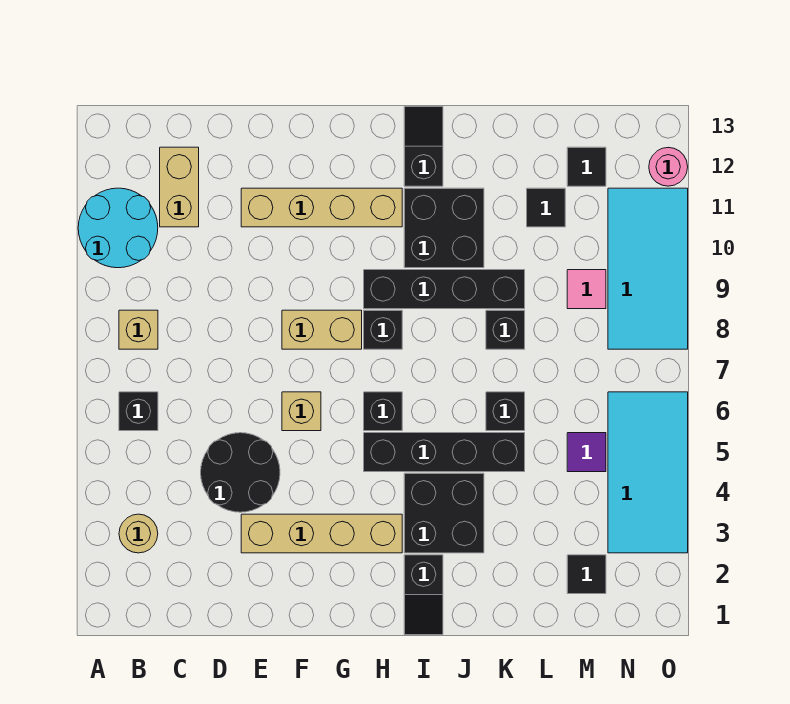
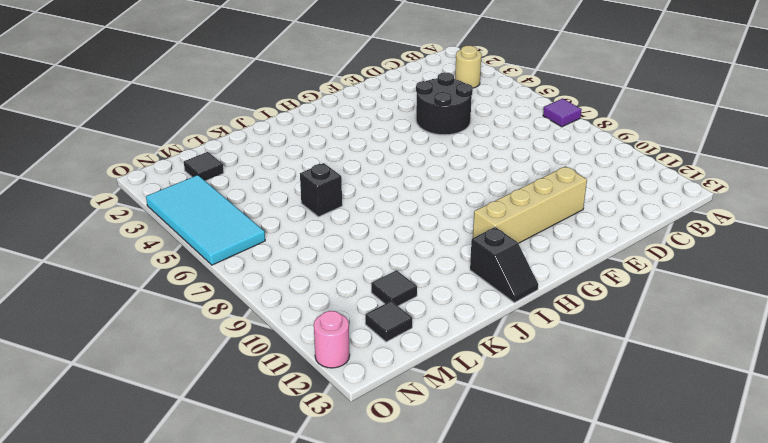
purple tile A7 level 1 -> purple tile M5 level 1
none -> cyan round brick A10:B11 level 1
none -> black brick B6 level 1
none -> tan brick B8 level 1

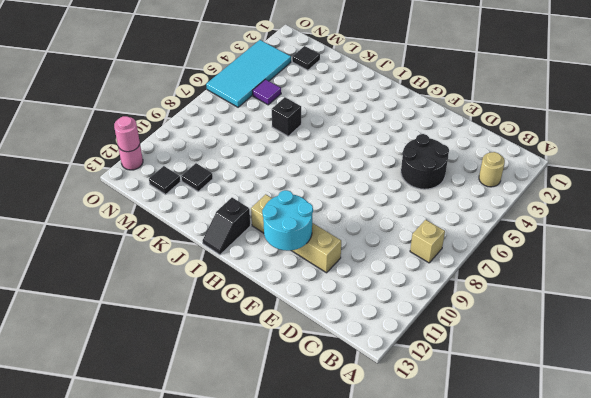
cyan round brick F11:G12 level 2 -> cyan round brick A10:B11 level 1
pink round brick O12 level 2 -> none
none -> black brick B6 level 1
none -> tan brick C11:C12 level 1
none -> tan brick E3:H3 level 1

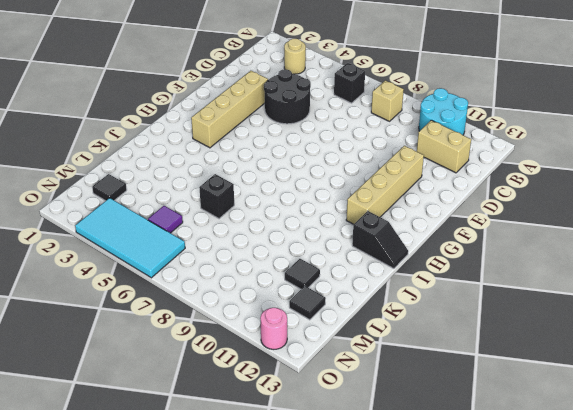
none -> tan brick F6 level 1
none -> tan brick F8:G8 level 1
none -> black brick H5:K5 level 1

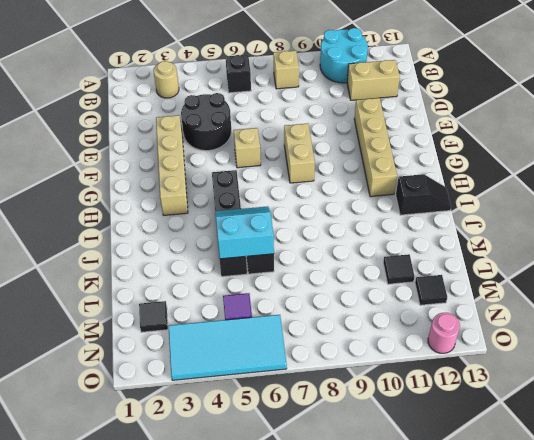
cyan slope J5:K6 level 2 top K -> none
none -> black brick H6 level 1
none -> black brick H8 level 1
none -> black brick H9:K9 level 1

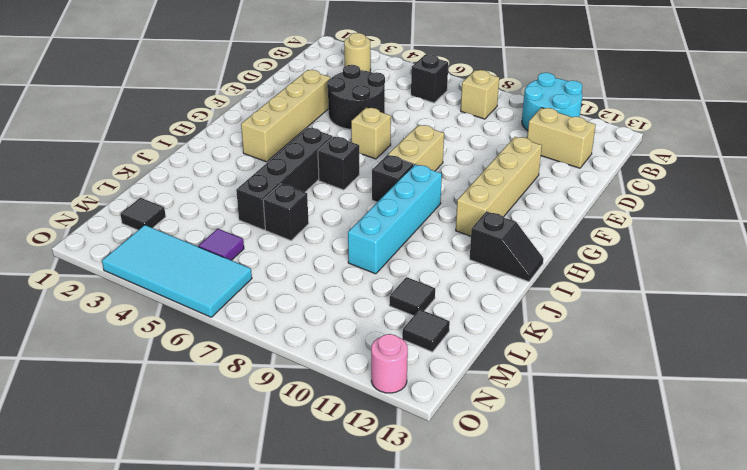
cyan brick H9:K9 level 1 -> black brick H9:K9 level 1
none -> black slope I1:I2 level 1 top 2
none -> black brick I3:J4 level 1
none -> black brick I10:J11 level 1

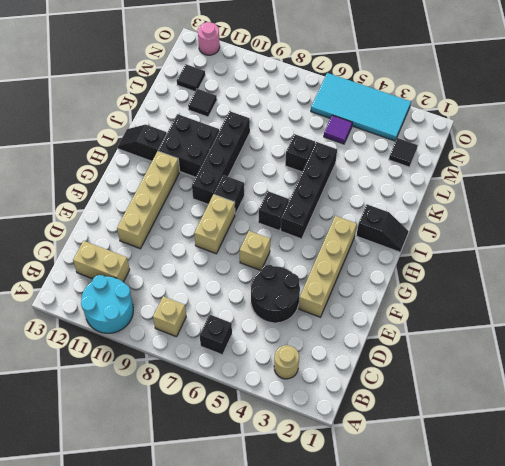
none -> black brick I3:J4 level 1
none -> black brick K8 level 1
none -> pink tile M9 level 1

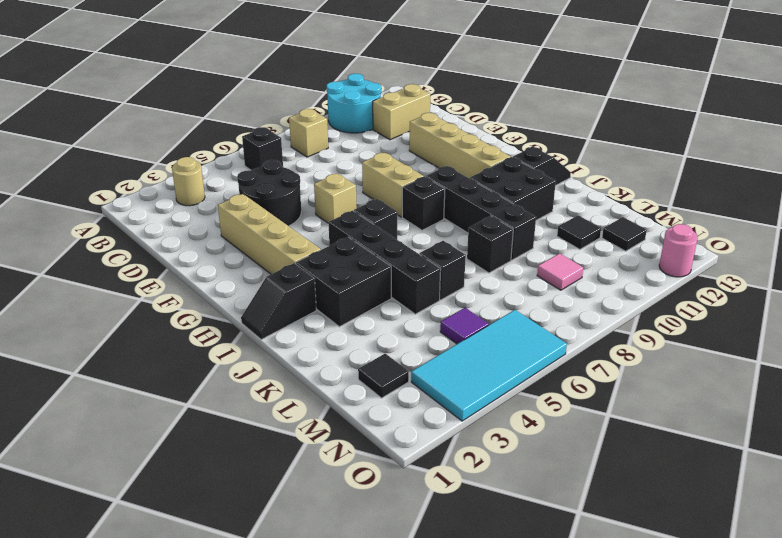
none -> cyan tile N8:O11 level 1

